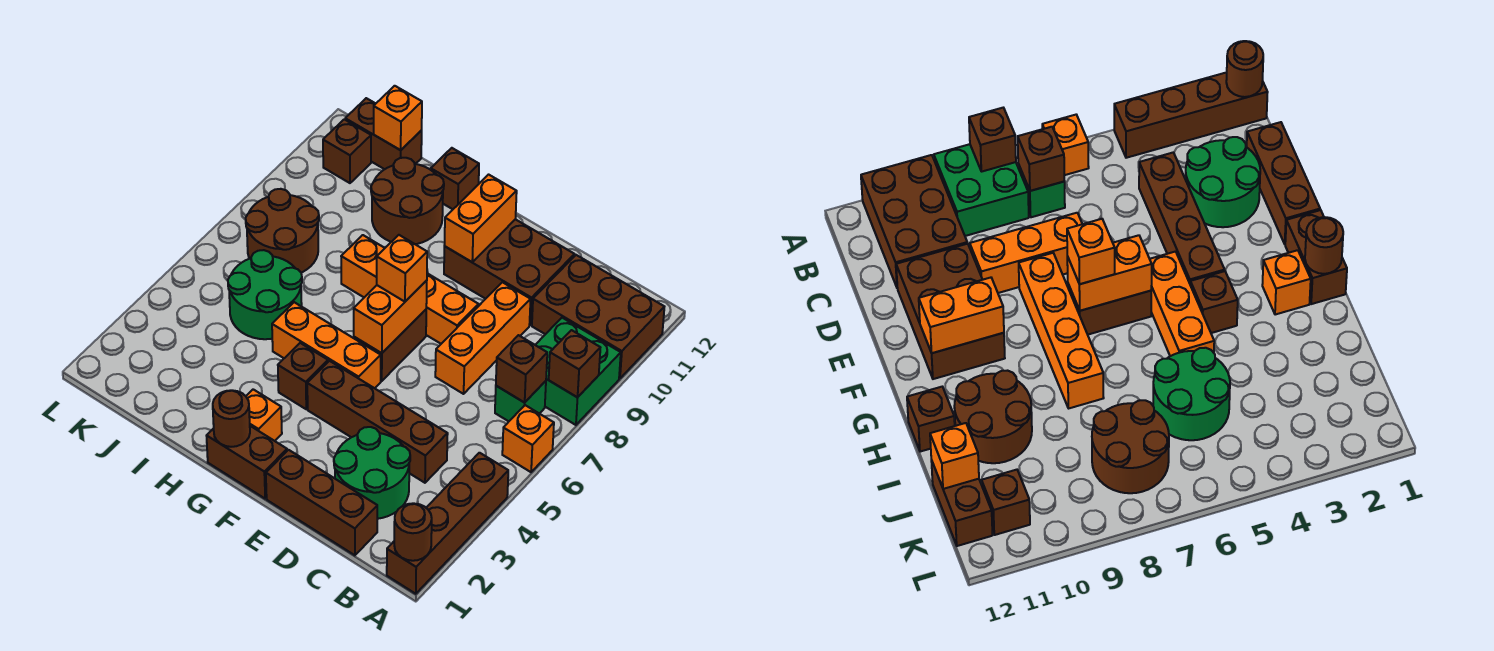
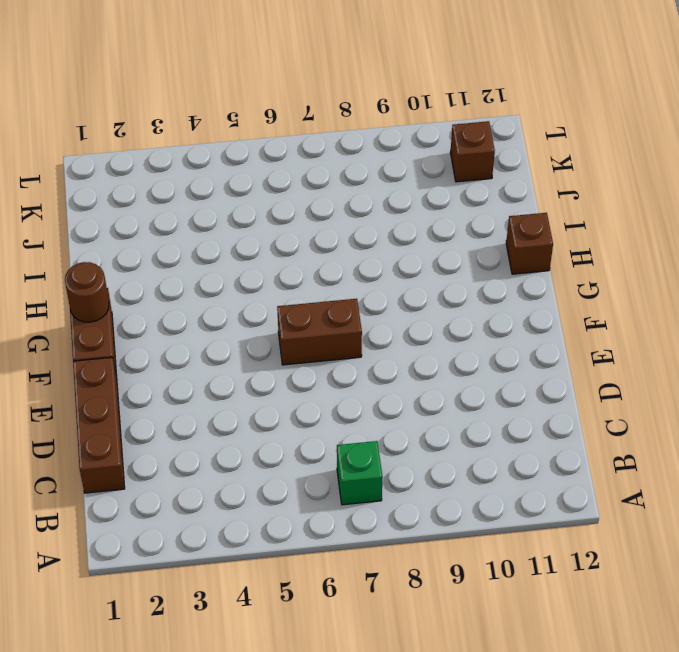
none -> brown brick A1:A4 level 1
none -> orange brick A6 level 1
none -> green brick A8:B9 level 1
none -> brown brick A10:C11 level 1

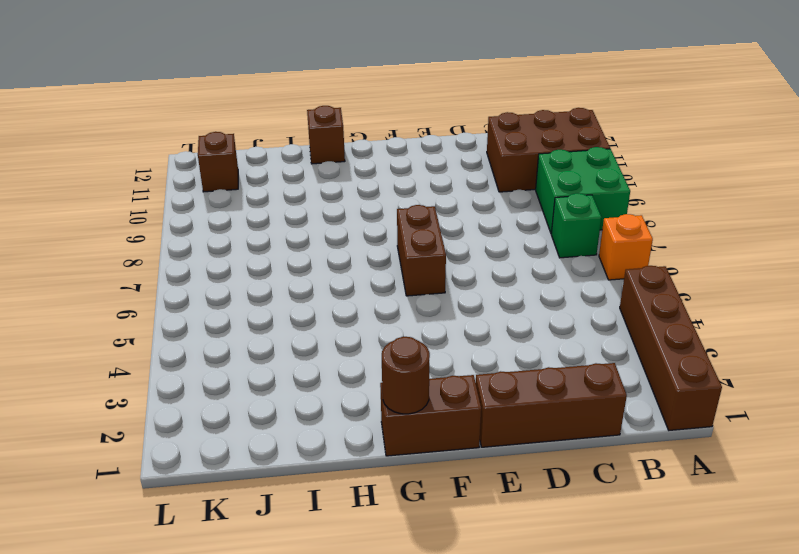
none -> green round brick C2:D3 level 1
none -> brown brick C4:F4 level 1
none -> orange brick D7:D9 level 1
none -> brown brick D10:F11 level 1

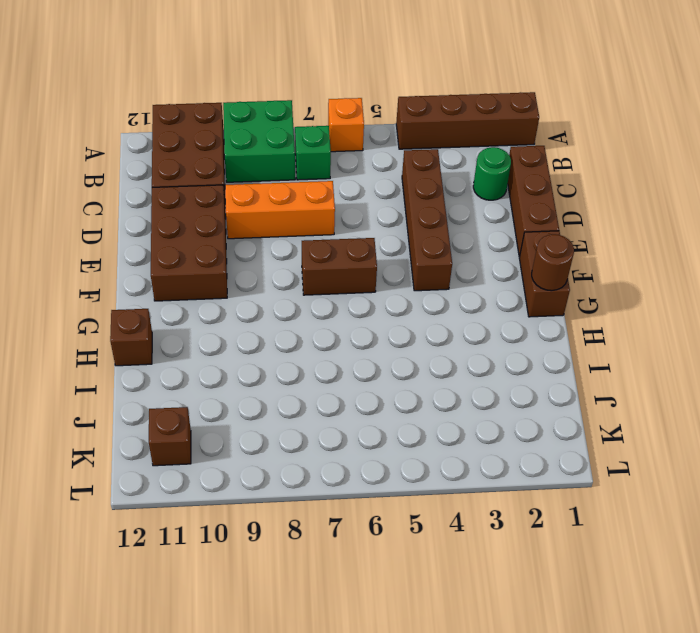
green round brick C2 level 1 -> green round brick C2:D3 level 1
none -> orange brick E8:H8 level 1
none -> orange brick F5:H5 level 1
none -> orange brick G2 level 1
none -> brown brick G4 level 1

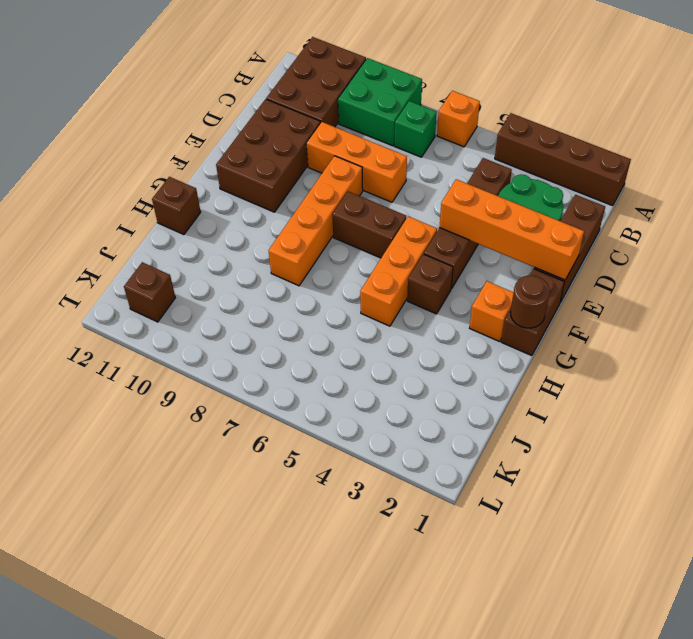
orange brick E1:E4 level 2 -> none
none -> brown round brick H10:I11 level 1
none -> green round brick I5:J6 level 1
none -> brown round brick J7:K8 level 1
none -> brown brick J12:K12 level 1

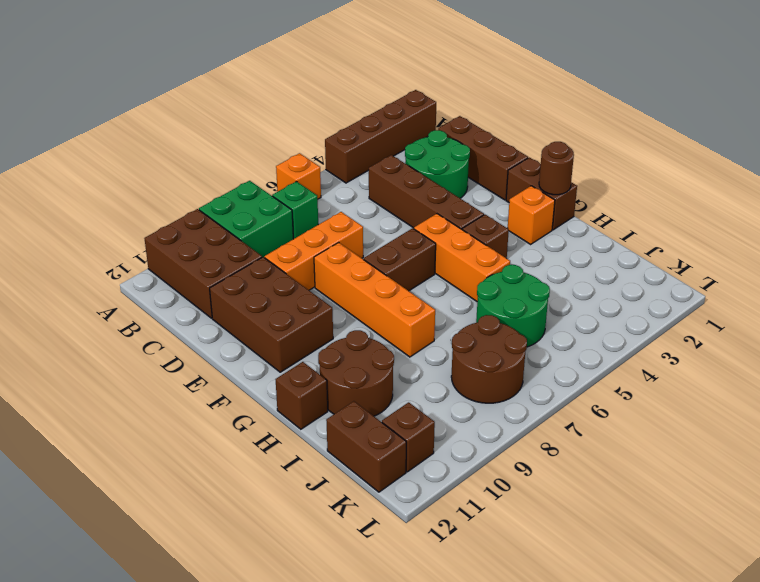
none -> brown round brick A1 level 2
none -> brown brick A8 level 2
none -> brown brick B7 level 2
none -> orange brick F6:F7 level 2

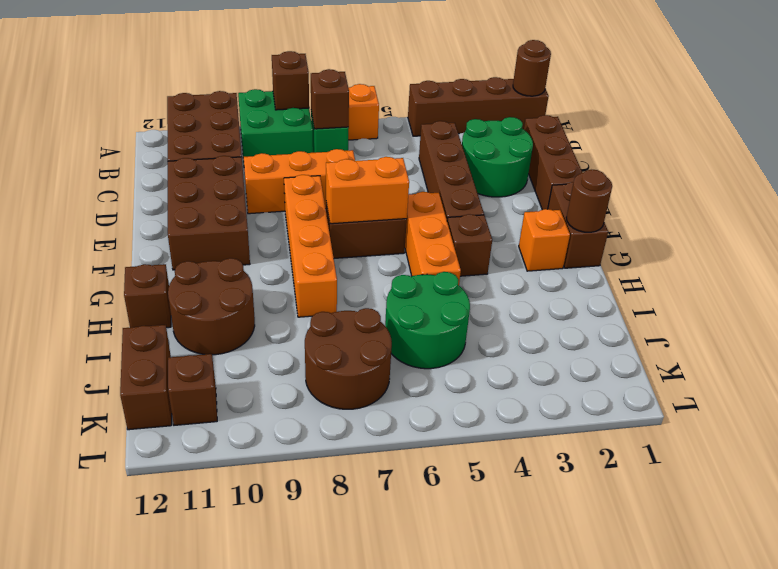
none -> orange brick F10:F11 level 2
none -> orange brick J12 level 2
none -> orange brick F7 level 3

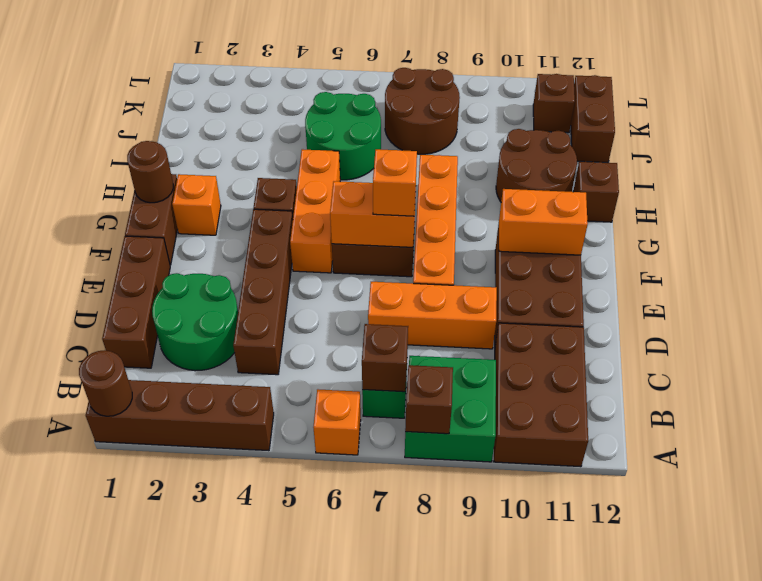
none -> orange brick J12 level 2

